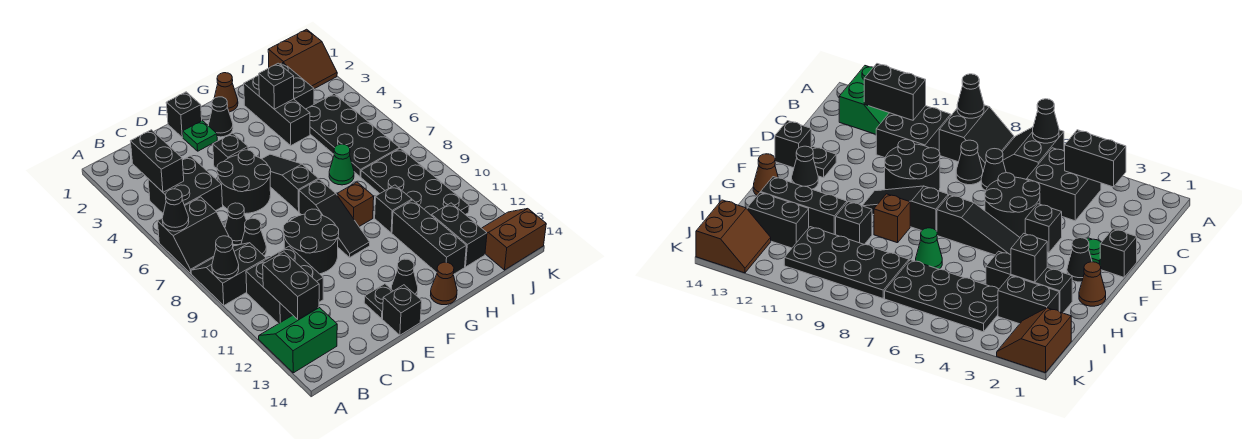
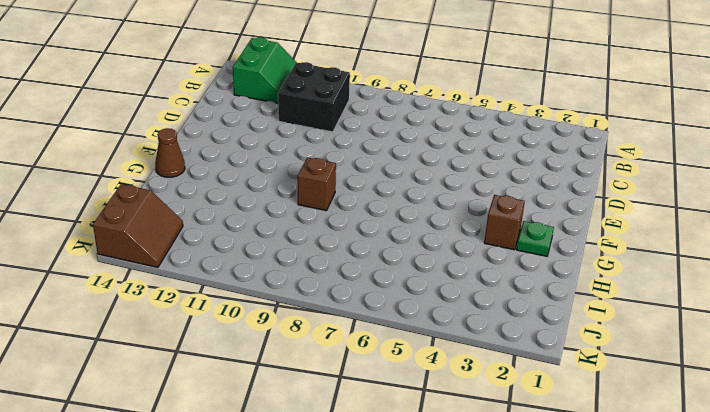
green plate G2 level 1 -> green plate E2 level 1
brown brick G3 level 1 -> none
none -> black slope A6:B7 level 1 top 6
none -> black slope A8:B9 level 1 top 9
none -> black brick B4:C5 level 1
none -> black cone C7 level 1

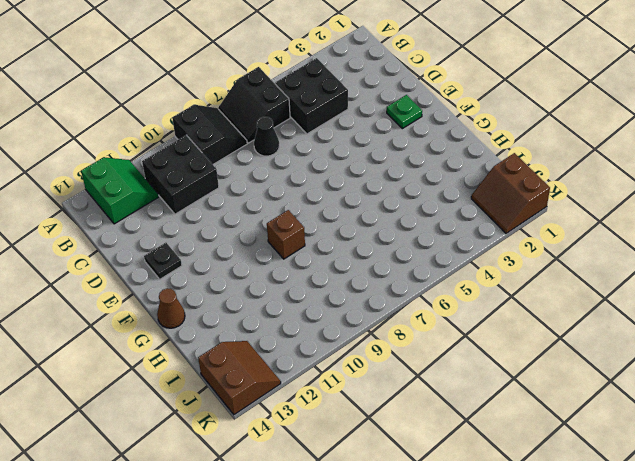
none -> black cone C8 level 1
none -> black round brick D5:E6 level 1
none -> black round brick D9:E10 level 1
none -> black brick E1 level 1

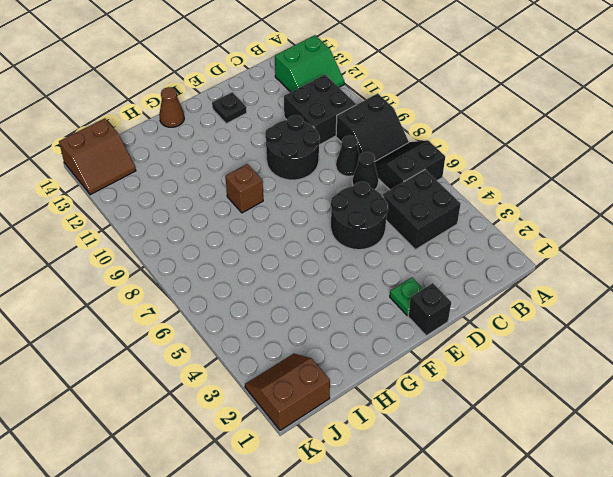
none -> black brick E4 level 1
none -> black brick E14 level 1
none -> black cone F2 level 1
none -> black slope F5:F7 level 1 top 7

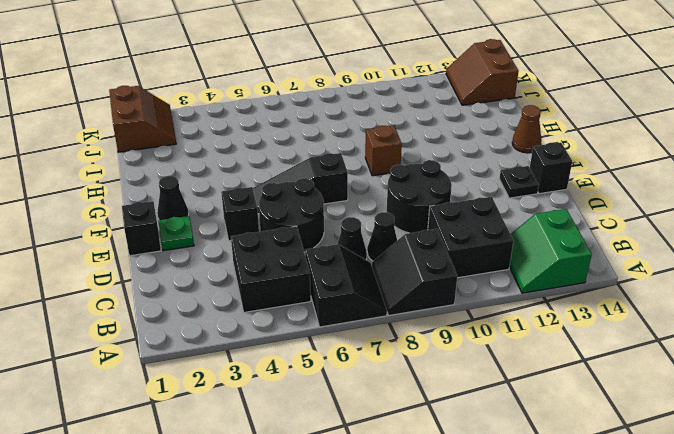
none -> black slope F8:F10 level 1 top 8
none -> black cone F13 level 1
none -> brown cone G1 level 1
none -> black brick H2:H4 level 1

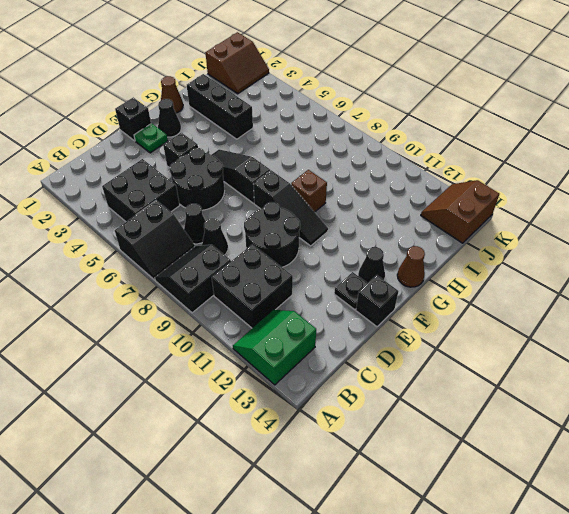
none -> green cone H7 level 1
none -> black brick H10 level 1
none -> black brick H11:H13 level 1
none -> black brick I2:I3 level 1

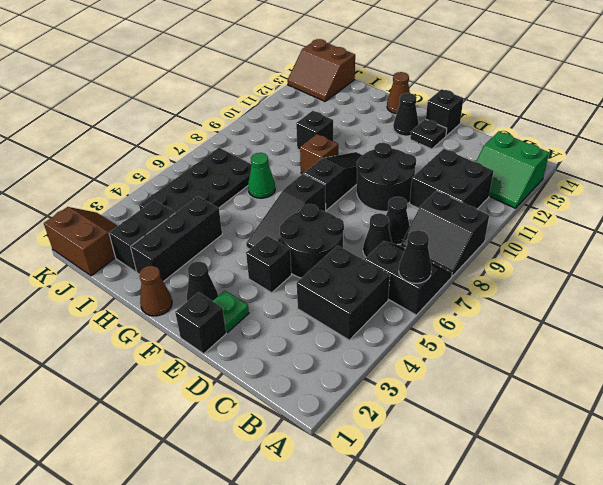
none -> black brick H11:H13 level 1
none -> black plate I8:J11 level 1
none -> black brick I12:I13 level 1
none -> black cone A9 level 2

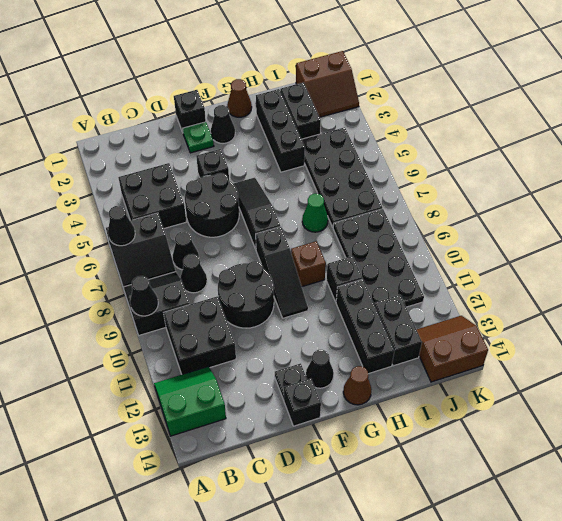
none -> black brick B3:B4 level 2
none -> black brick B11:B12 level 2
none -> black brick H3 level 2

